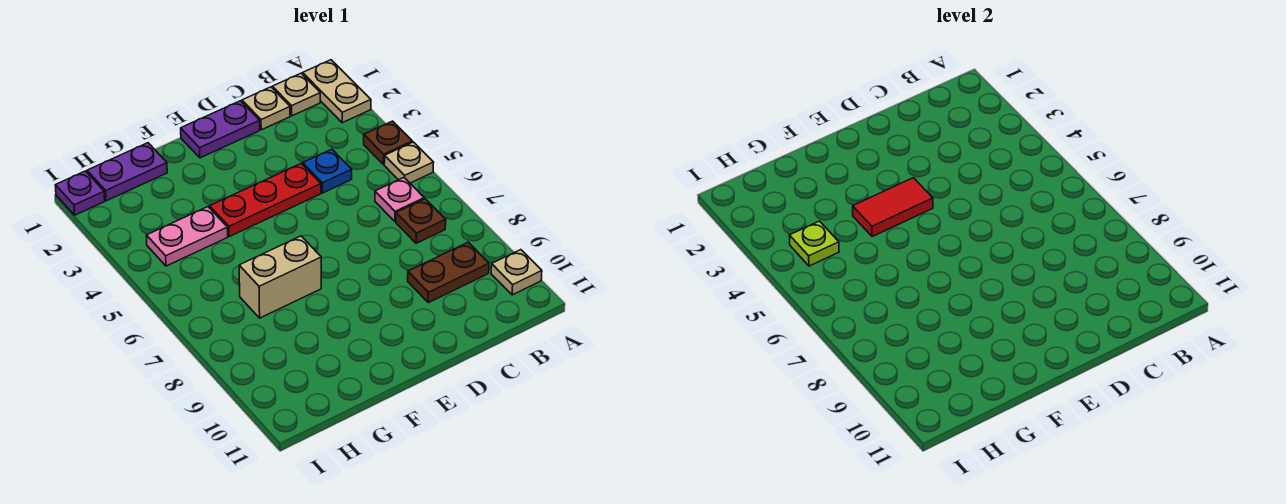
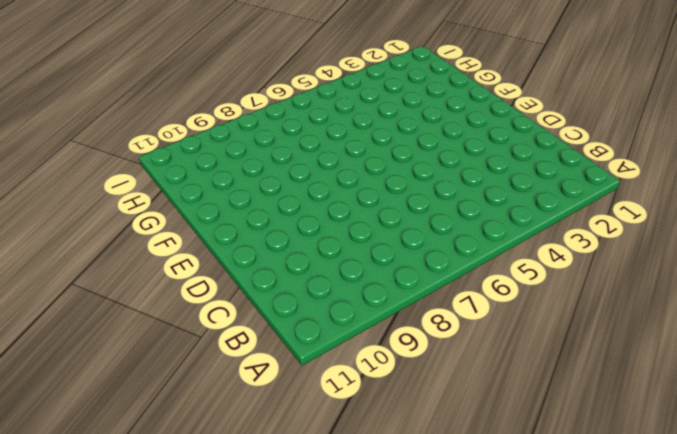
none -> tan plate A1:A2 level 1
none -> brown plate A4 level 1
none -> tan plate A5 level 1

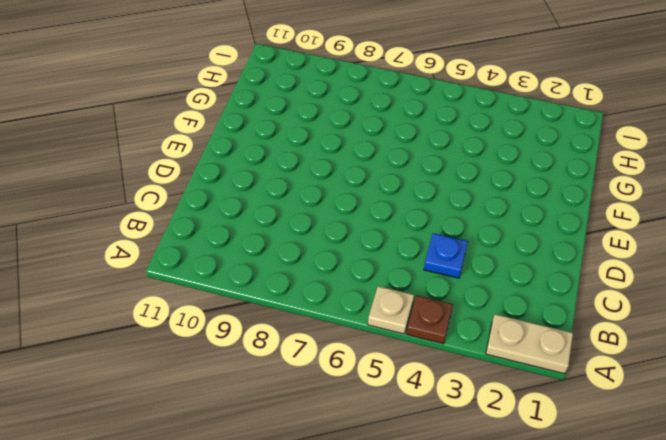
none -> tan plate A10 level 1
none -> tan plate B1 level 1
none -> pink plate B6 level 1

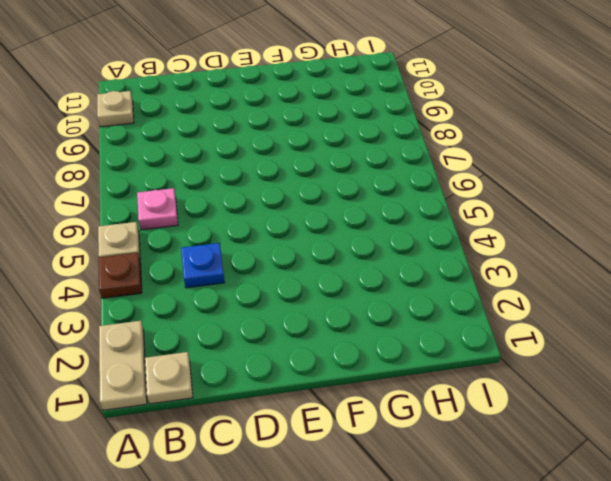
none -> brown plate B7 level 1
none -> brown plate B9:C9 level 1
none -> tan plate C1 level 1

